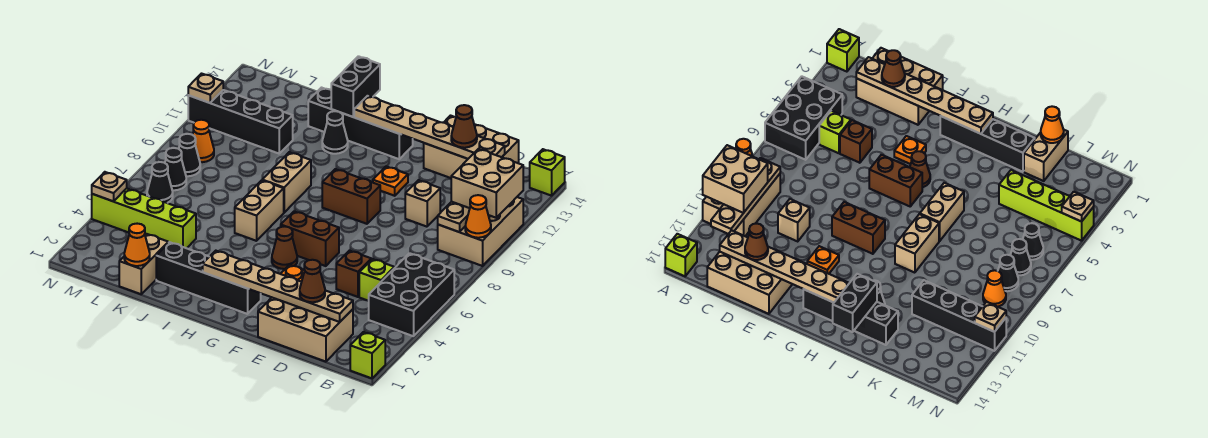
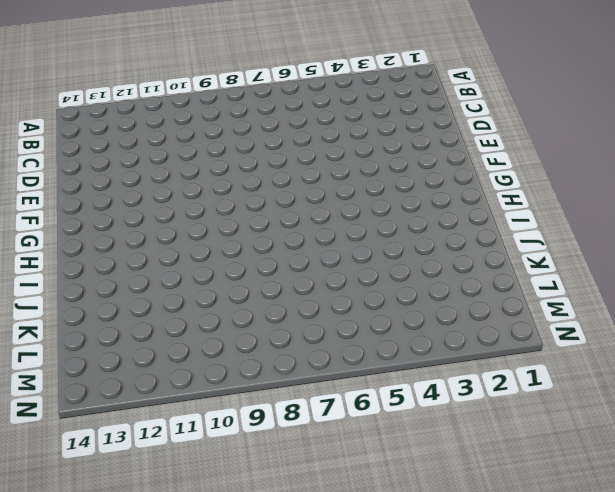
none -> lime brick A1 level 1
none -> black brick A4:B6 level 1
none -> tan brick A9:B11 level 1
none -> lime brick A14 level 1

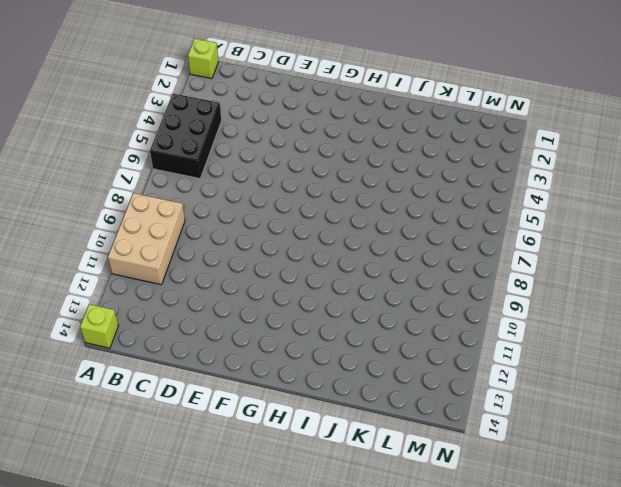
none -> tan brick C1:E2 level 1
none -> lime brick C5 level 1
none -> tan brick C13:E14 level 1
none -> brown brick D5 level 1

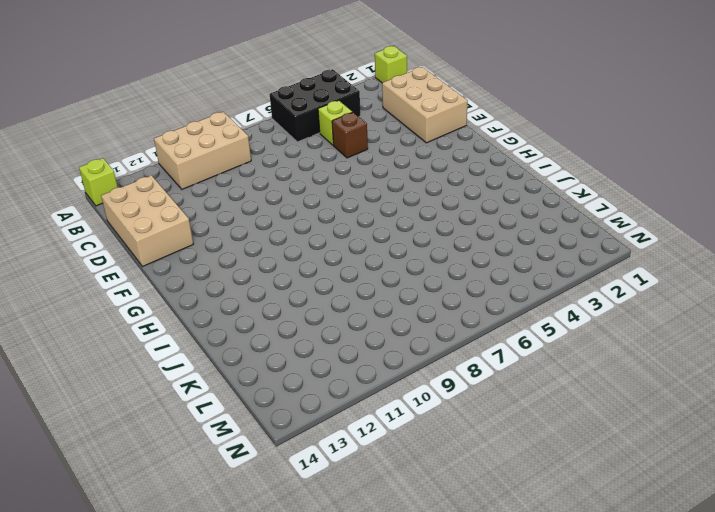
none -> tan brick D10 level 1
none -> orange plate F4 level 1
none -> brown brick F6:G6 level 1
none -> brown brick F9:G9 level 1

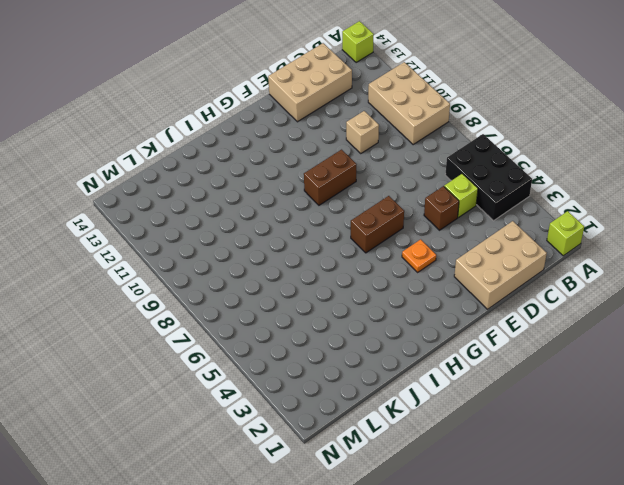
none -> orange plate F11 level 1
none -> black brick G2:J2 level 1
none -> brown cone G5 level 1
none -> black brick G13:J13 level 1

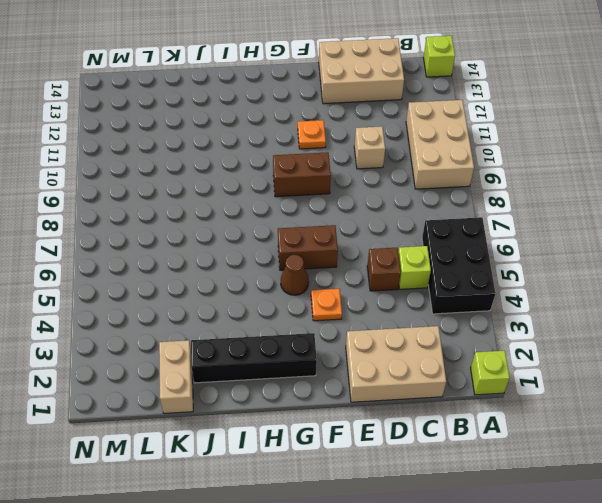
none -> black brick G13:J13 level 1
none -> tan brick I6:I7 level 1
none -> tan brick I8:I9 level 1
none -> black cone I12 level 1

